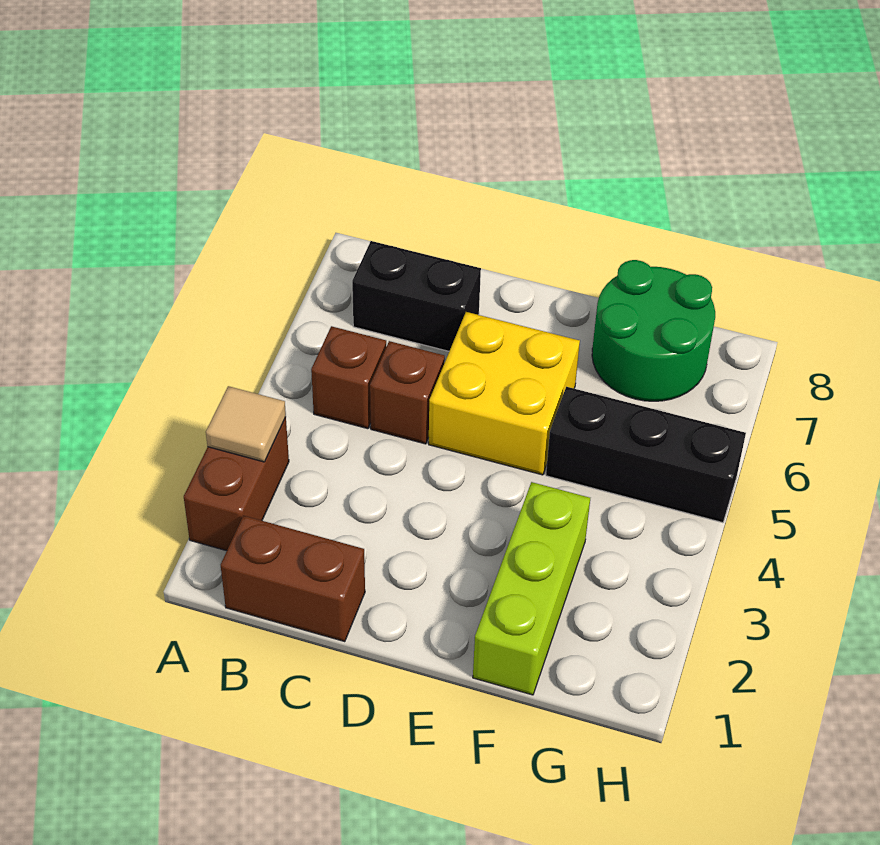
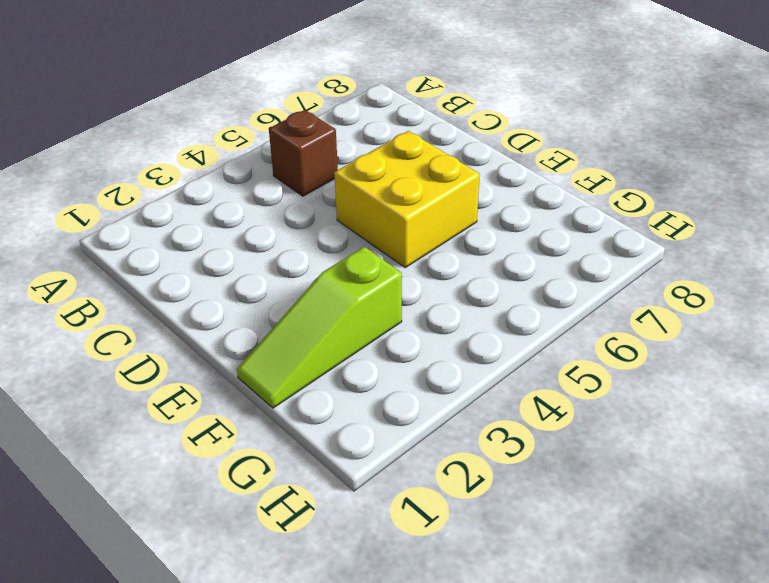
lime slope F1:F3 level 1 top 3 -> lime brick F1:F3 level 1
none -> brown brick A2:A3 level 1
none -> brown brick B1:C1 level 1

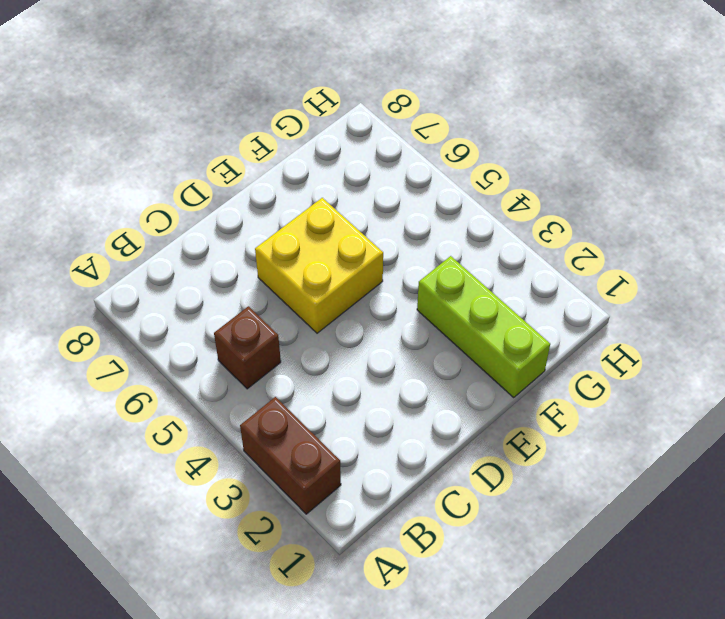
none -> brown brick B1:C1 level 1
none -> black brick B7:C7 level 1

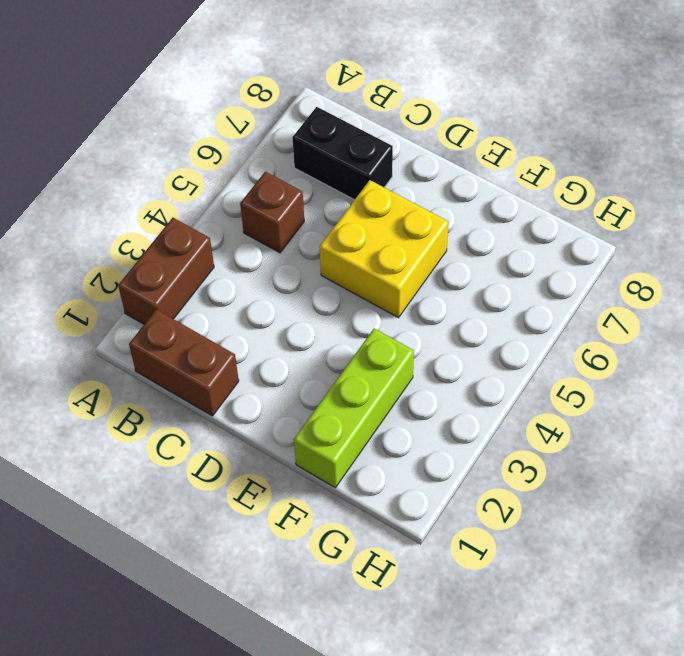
none -> brown brick C5 level 1
none -> black brick F5:H5 level 1

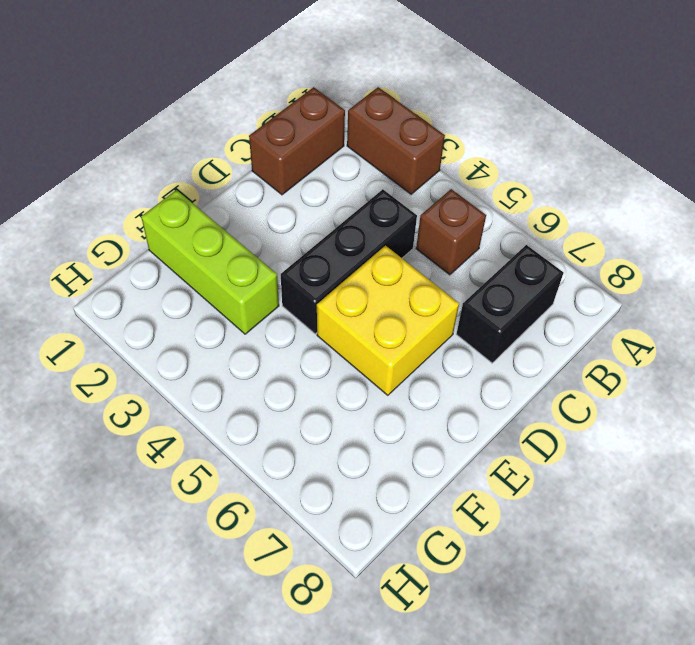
black brick C4:E4 level 1 -> black brick F5:H5 level 1
none -> brown brick C5 level 1
none -> green round brick F7:G8 level 1

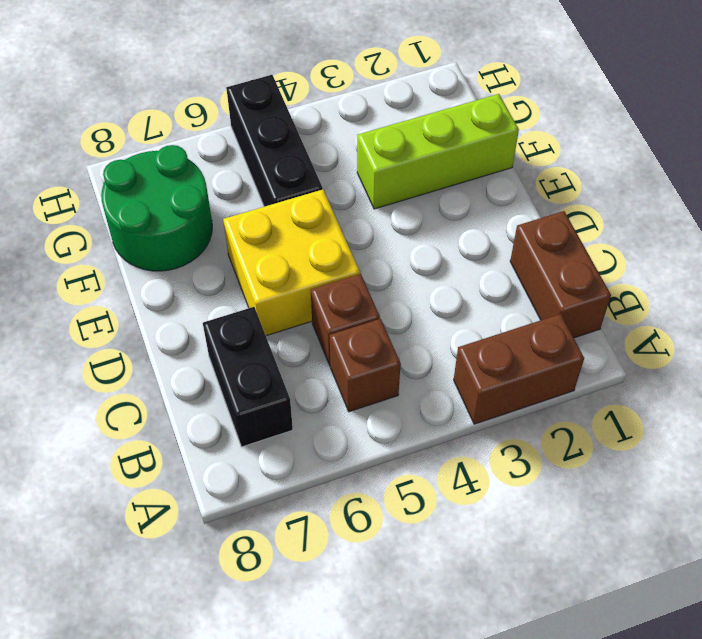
none -> tan tile A3 level 2

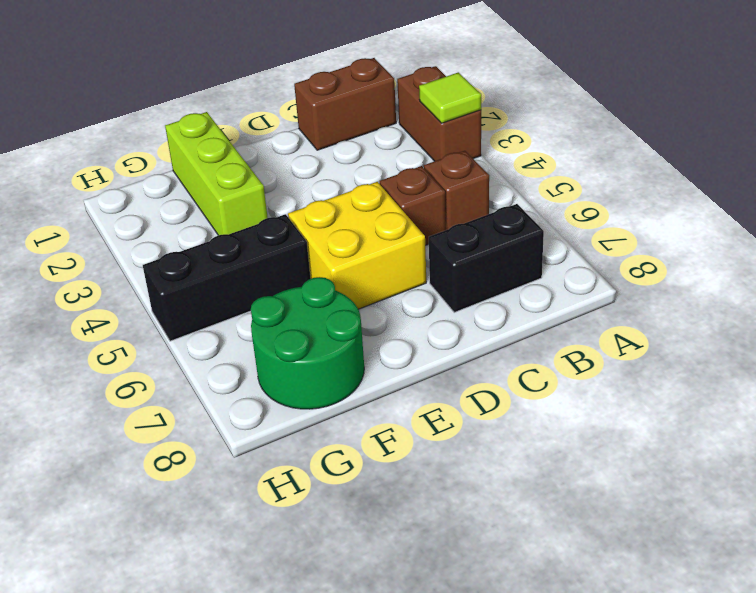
lime tile A3 level 2 -> tan tile A3 level 2

